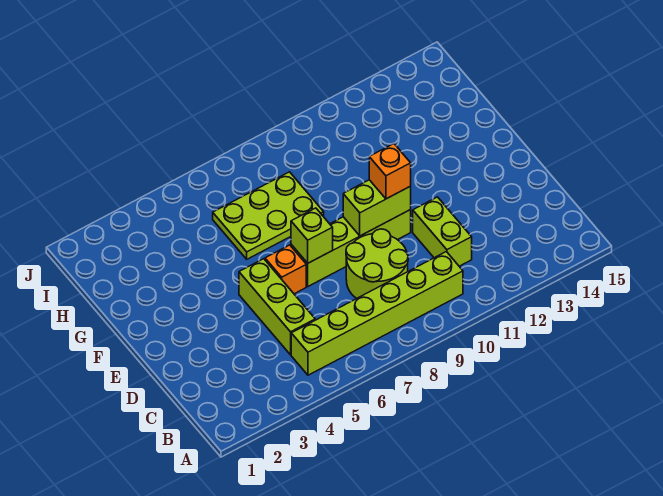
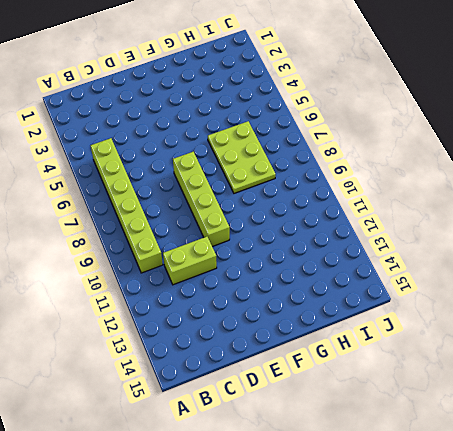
none -> lime brick C5:E5 level 1
none -> lime round brick C8:D9 level 1

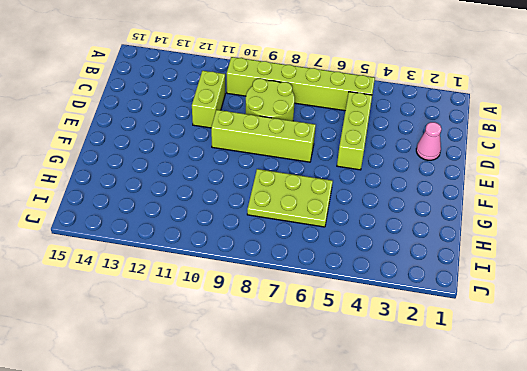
pink cone D2 level 1 -> none
none -> orange brick E6 level 1
none -> lime brick E7 level 2

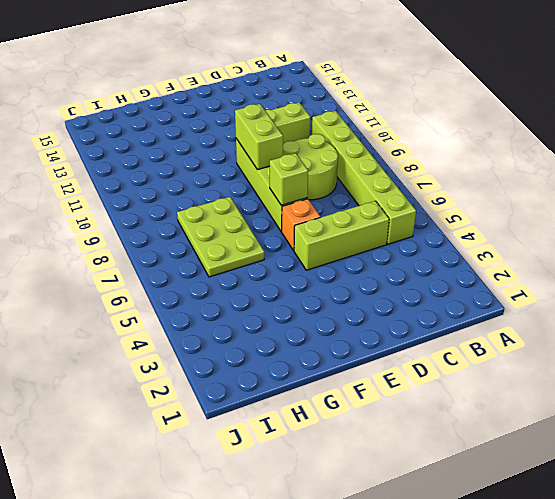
none -> orange brick E10 level 3

